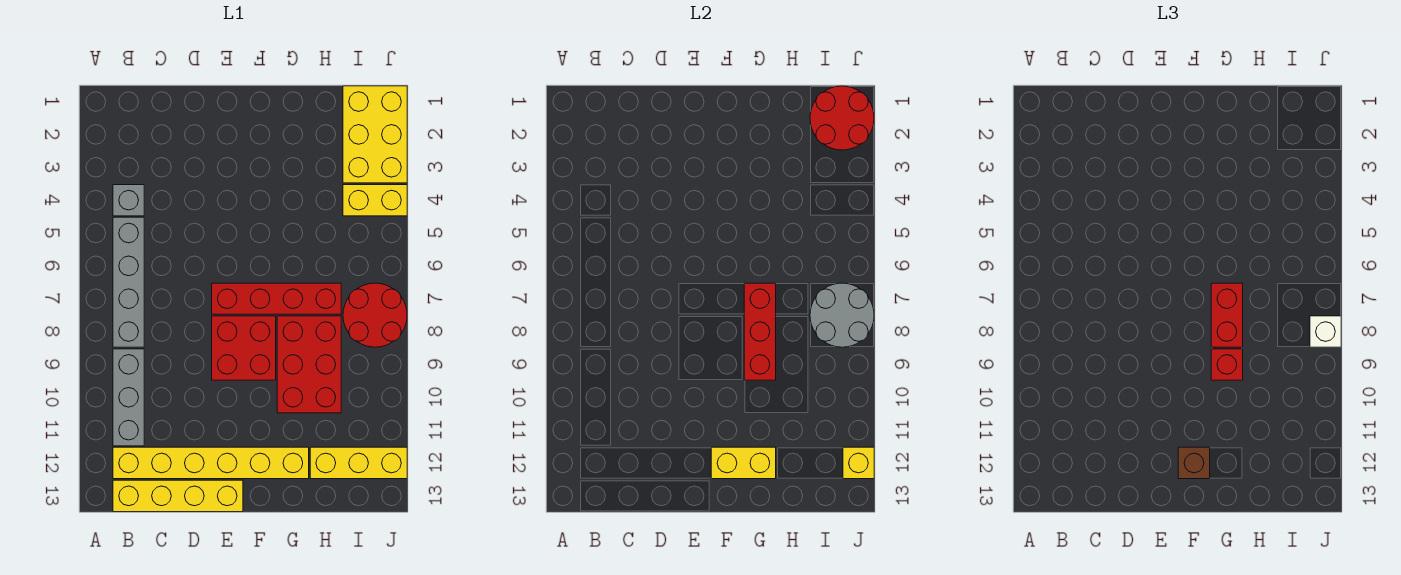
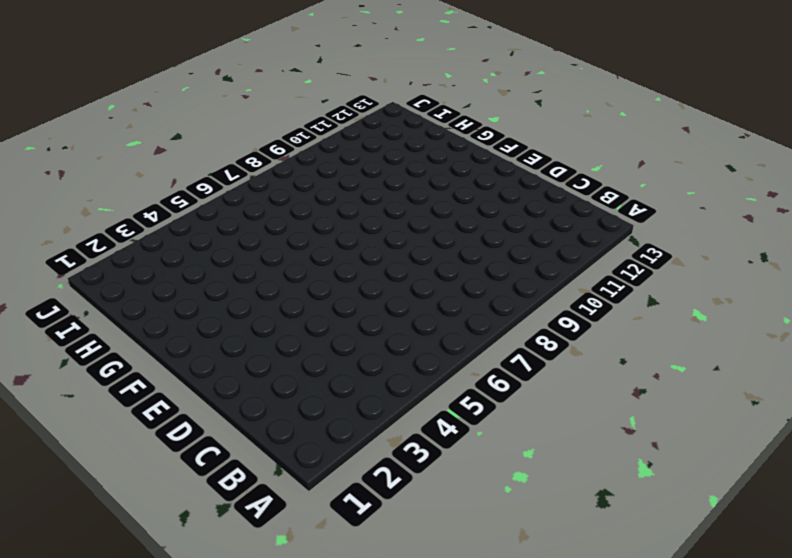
none -> grey brick B4 level 1
none -> grey brick B5:B8 level 1
none -> grey brick B9:B11 level 1

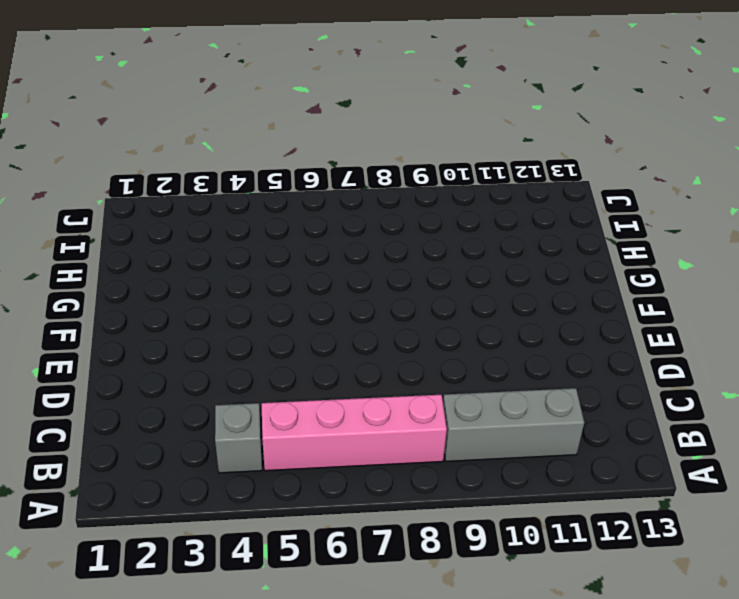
pink brick B5:B8 level 1 -> grey brick B5:B8 level 1
none -> yellow brick B12:G12 level 1
none -> yellow brick B13:E13 level 1
none -> red brick E7:H7 level 1

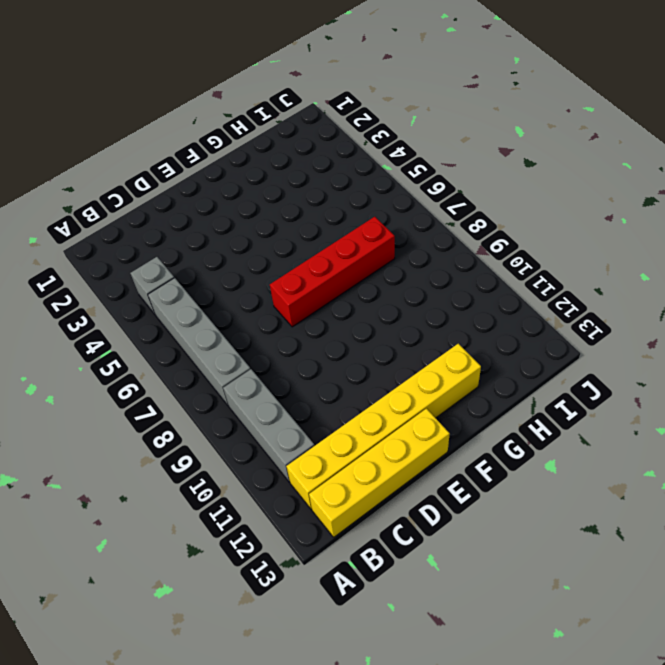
none -> red brick E8:F9 level 1
none -> red brick G8:H10 level 1
none -> yellow brick H12:J12 level 1

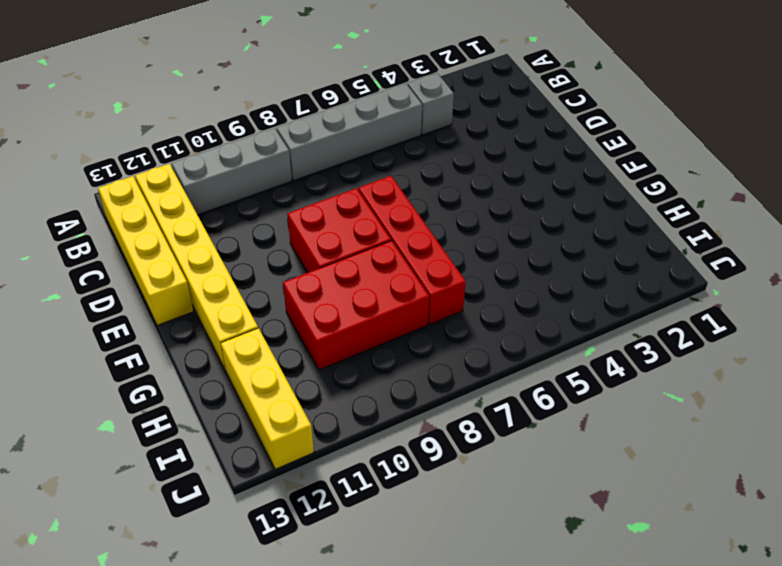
none -> yellow brick I1:J3 level 1
none -> yellow brick I4:J4 level 1
none -> red round brick I7:J8 level 1

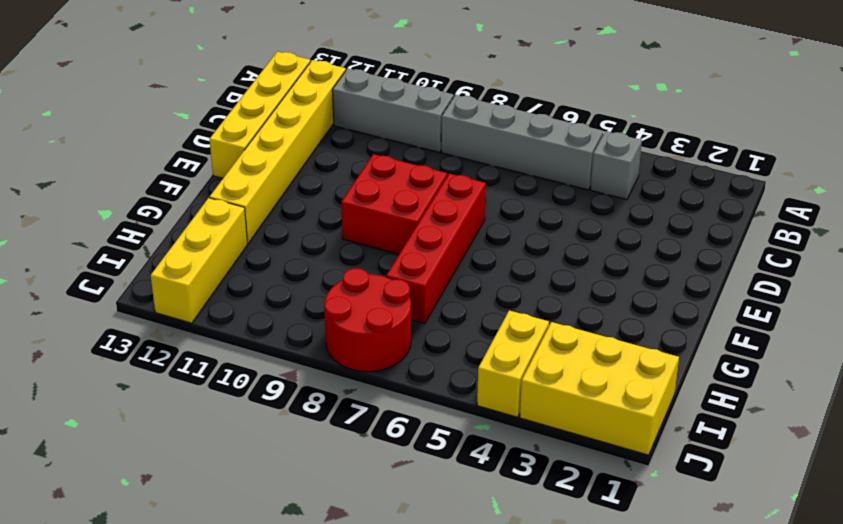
none -> red brick G8:H10 level 1
none -> yellow brick F12:G12 level 2
none -> red brick G7:G9 level 2

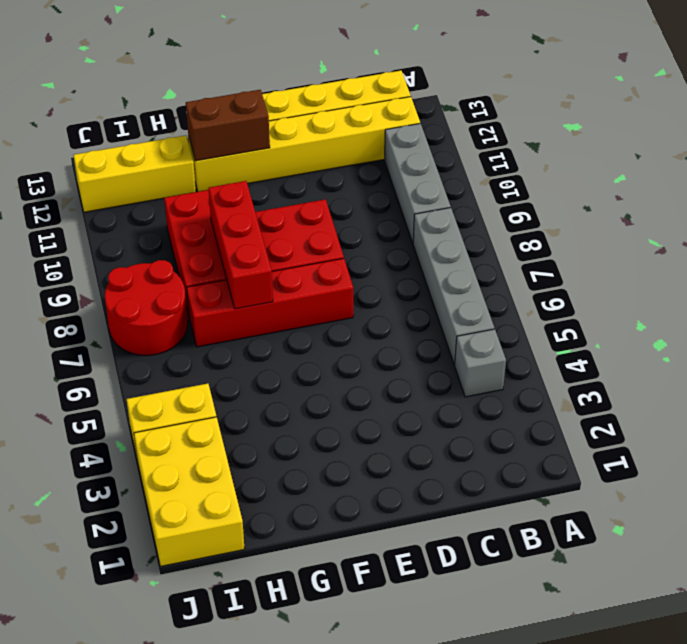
brown brick F12:G12 level 2 -> yellow brick F12:G12 level 2
none -> red round brick I1:J2 level 2
none -> grey round brick I7:J8 level 2
none -> yellow brick J12 level 2

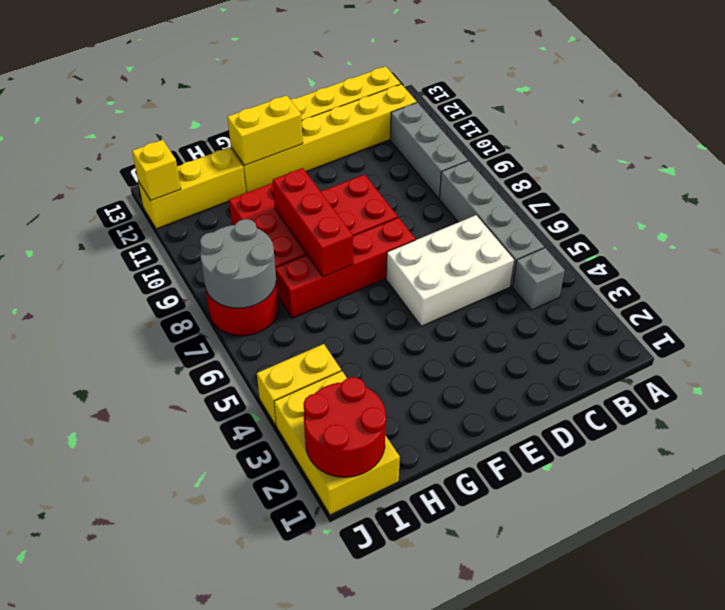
white brick C5:E6 level 1 -> none
none -> brown brick F12 level 3
none -> red brick G7:G8 level 3
none -> red brick G9 level 3

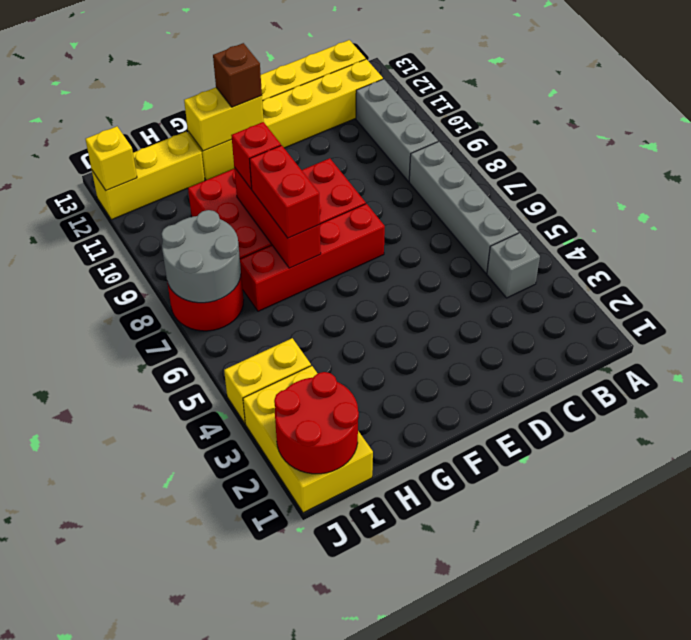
none -> white brick J8 level 3

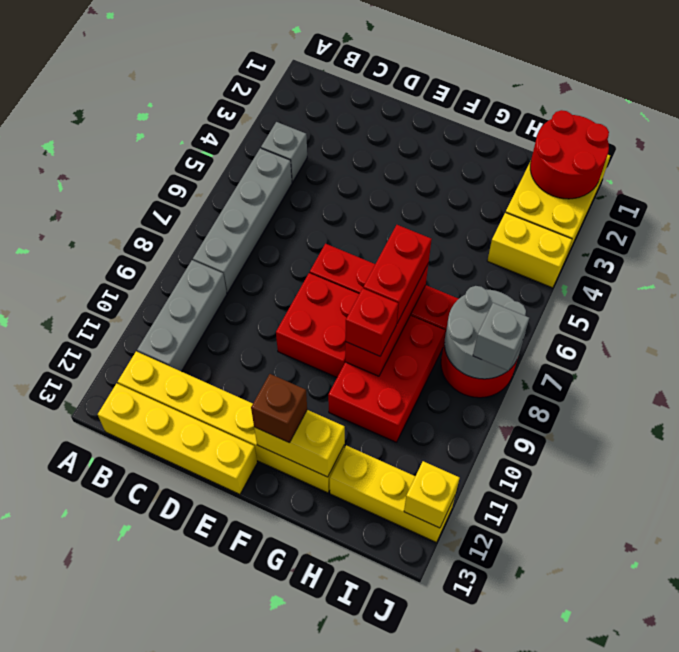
grey brick J8 level 3 -> white brick J8 level 3

